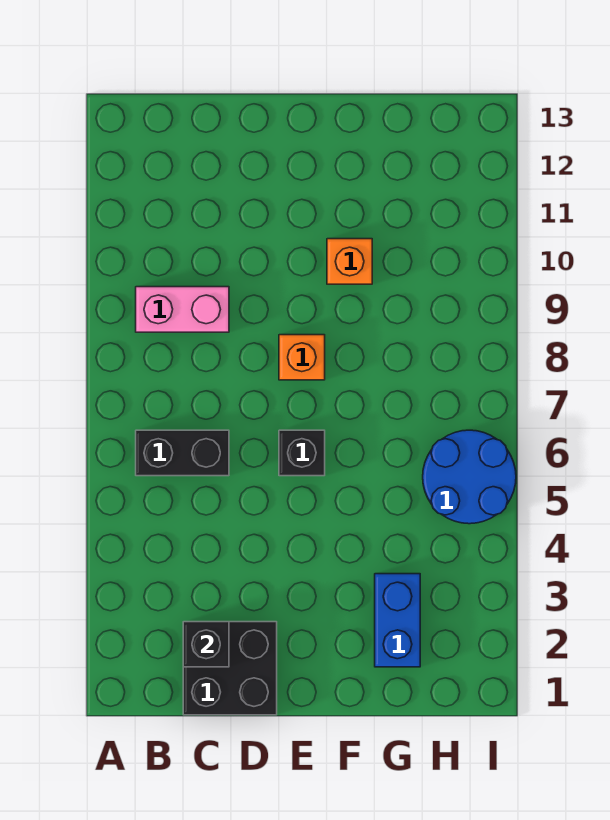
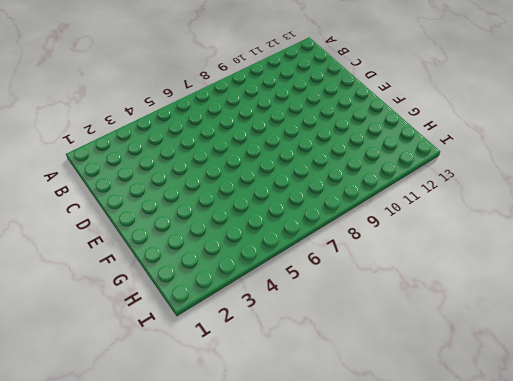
none -> black brick B6:C6 level 1
none -> pink brick B9:C9 level 1

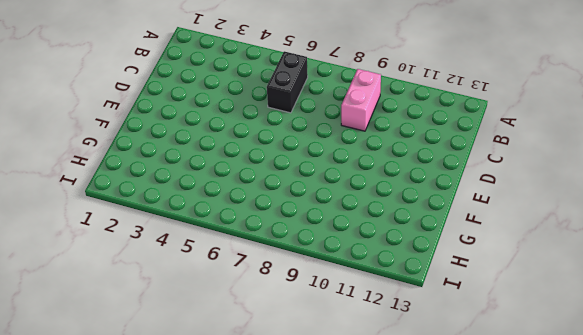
none -> black brick C1:D2 level 1
none -> black brick E6 level 1

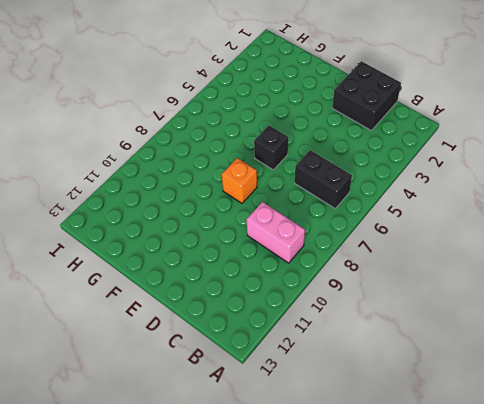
none -> orange brick F10 level 1
none -> blue brick G2:G3 level 1

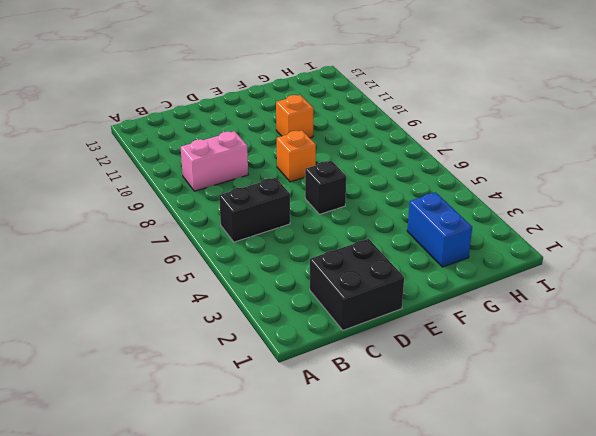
none -> blue round brick H5:I6 level 1
none -> black brick C2 level 2

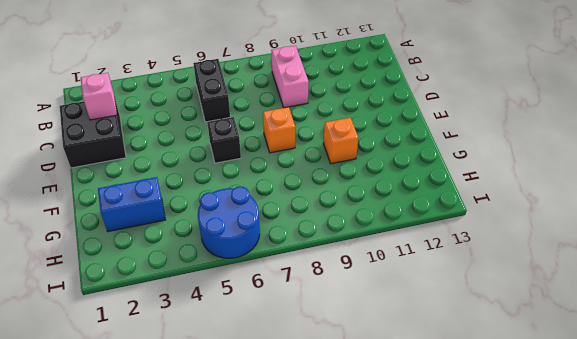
pink brick C2 level 2 -> black brick C2 level 2

